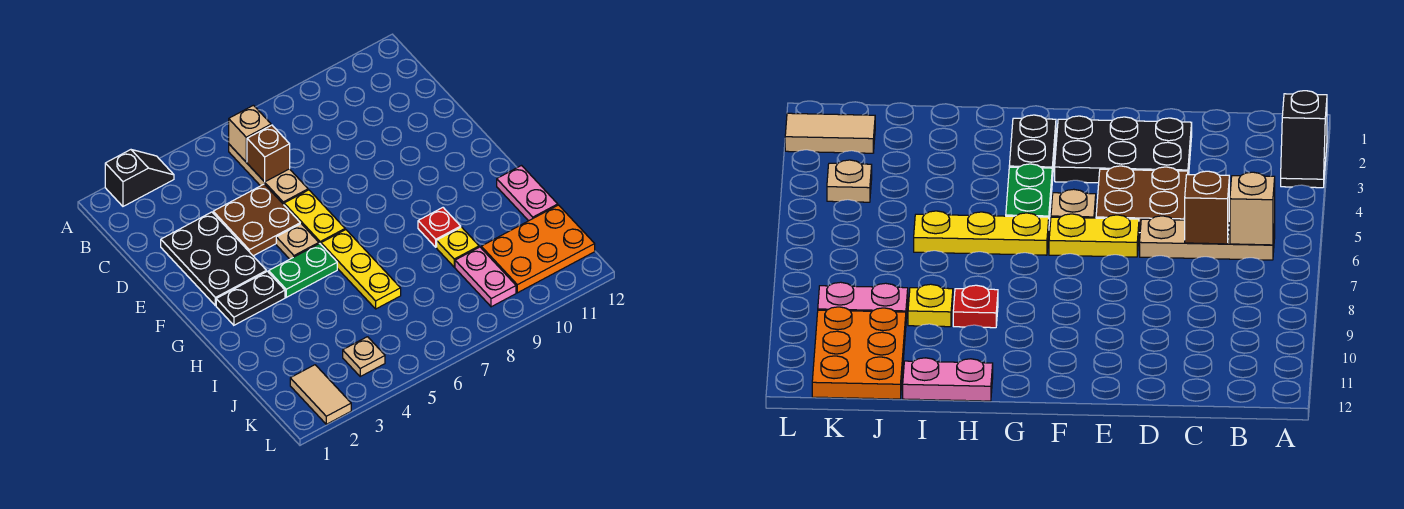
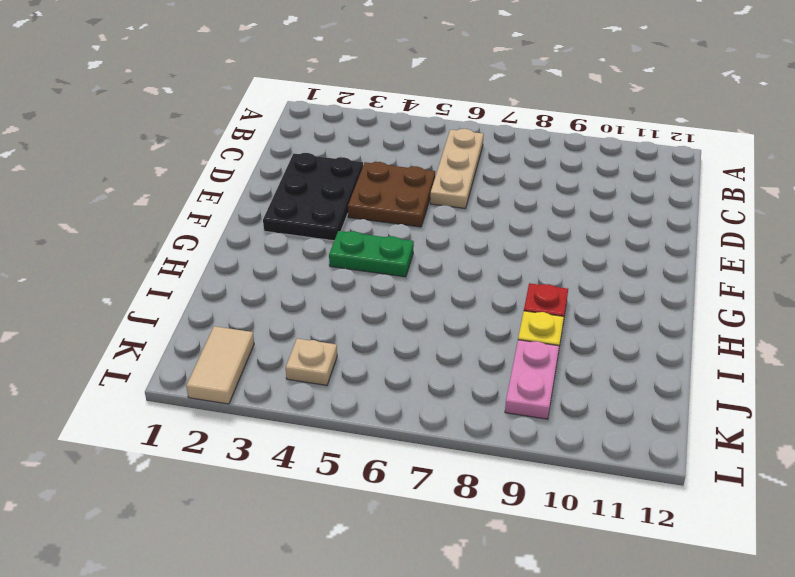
none -> black slope A2:A3 level 1 top 2
none -> yellow plate E6:F6 level 1
none -> tan plate F5 level 1

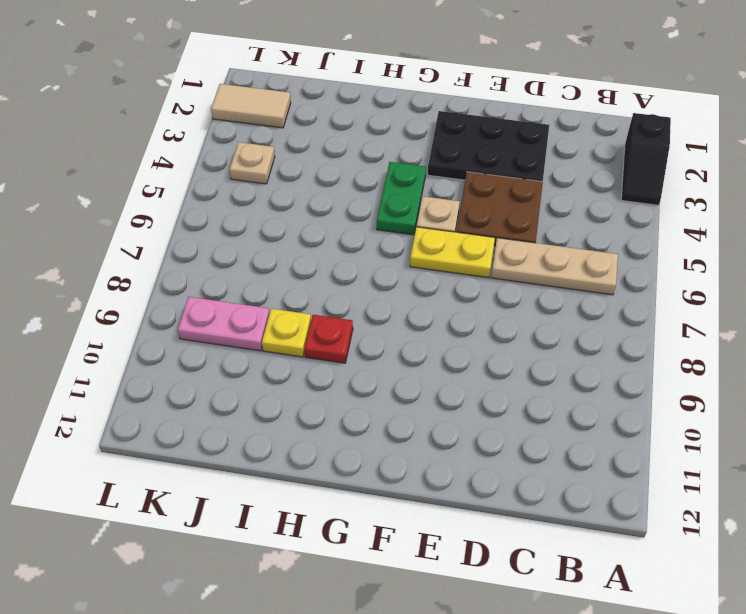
none -> black plate G2:G3 level 1
none -> yellow plate G6:I6 level 1
none -> pink plate H12:I12 level 1

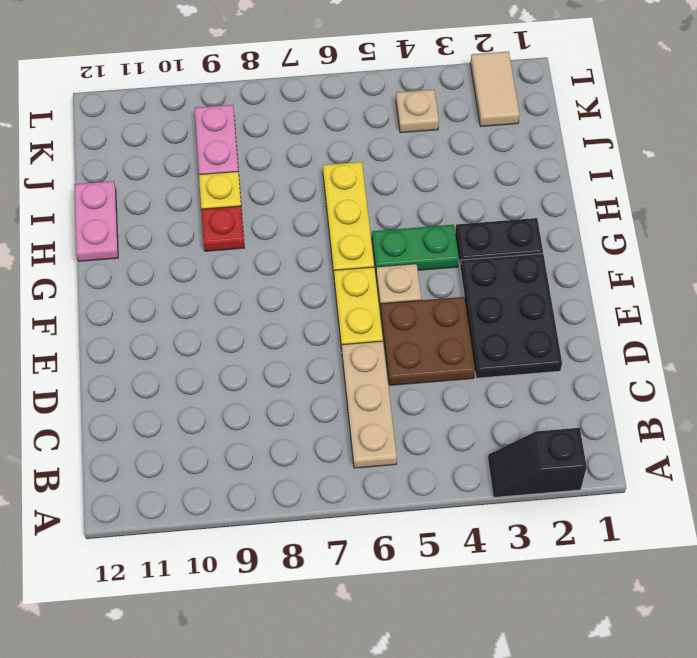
none -> orange plate J10:K12 level 1
none -> tan brick B6 level 2
none -> brown brick C6 level 2

